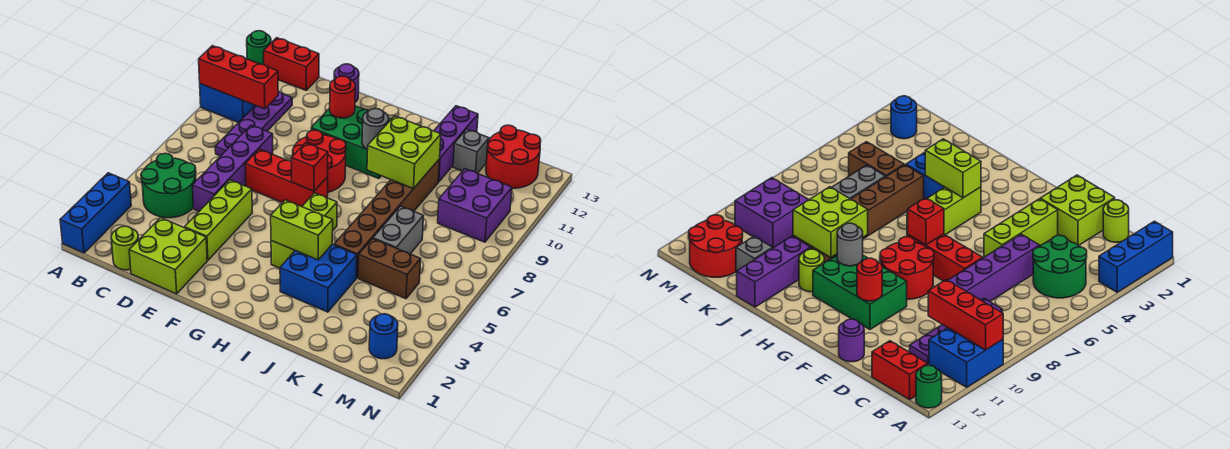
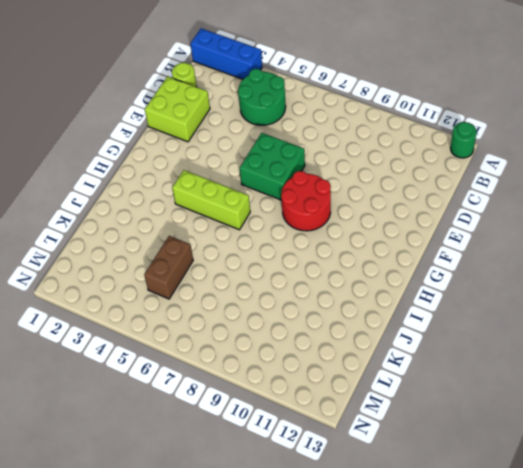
green brick E6:F7 level 1 -> red brick E7:G7 level 1
none -> blue brick A10:B11 level 1
none -> red brick B13:C13 level 1
none -> purple plate C8:C11 level 1
none -> purple brick D5:D8 level 1

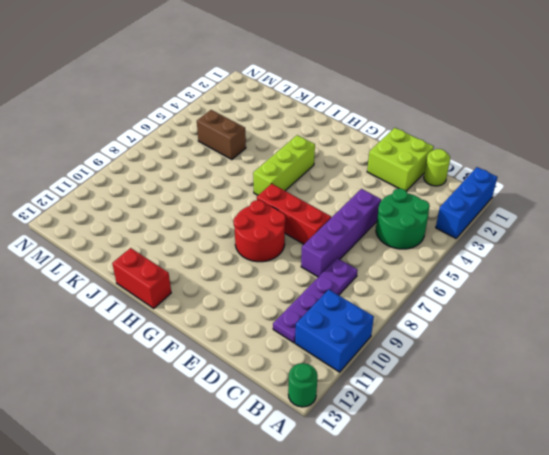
red brick H13:I13 level 1 -> red brick B13:C13 level 1
none -> lime brick E3:E5 level 1
none -> purple round brick E13 level 1
none -> green brick F10:H11 level 1
none -> blue brick I3:J4 level 1

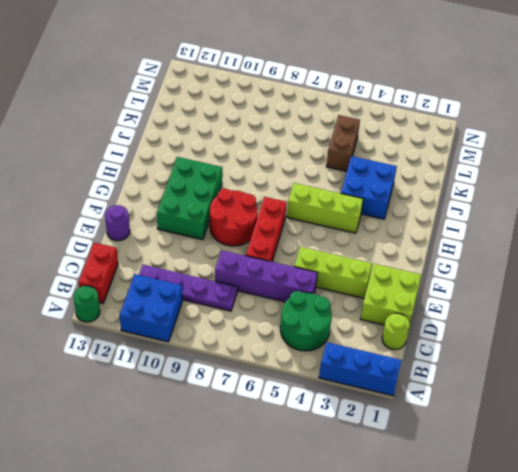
none -> lime round brick I11 level 1
none -> brown brick J5:J10 level 1
none -> purple brick J11:J13 level 1
none -> grey brick K6:K7 level 1

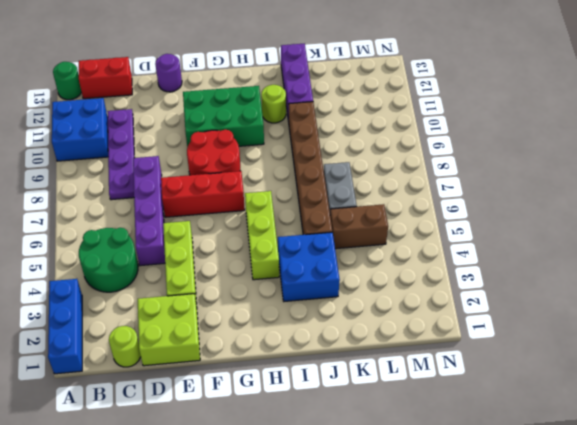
none -> grey brick K12 level 1
none -> purple brick L9:M10 level 1
none -> red round brick L12:M13 level 1
none -> blue round brick M2 level 1

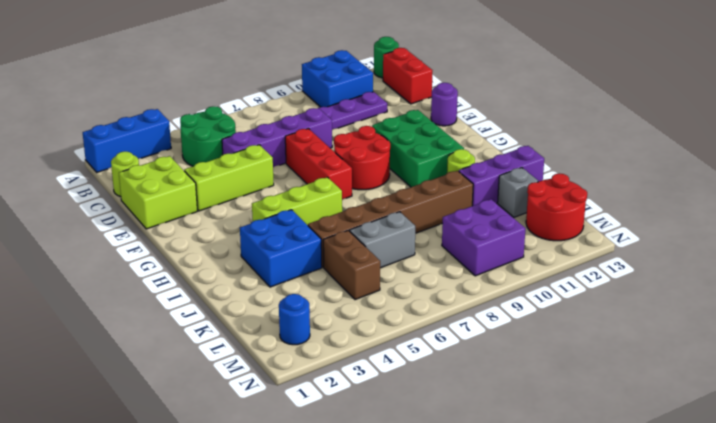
none -> red brick A10:C10 level 2
none -> red round brick F11 level 2
none -> red brick G7 level 2
none -> lime brick H4:I4 level 2

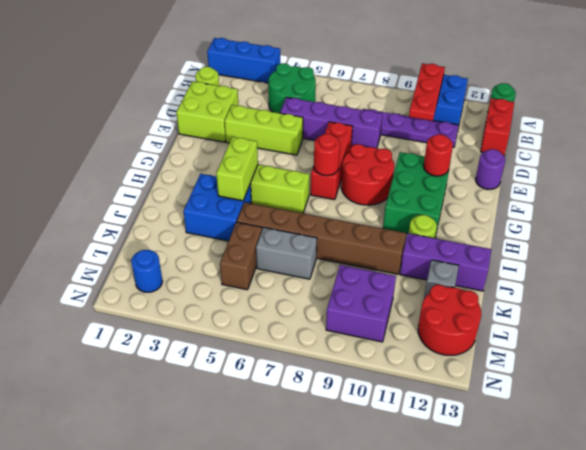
red plate A10:C10 level 2 -> red brick A10:C10 level 2
red round brick G7 level 2 -> red brick G7 level 2
none -> grey round brick H10 level 2
none -> lime brick I9:J10 level 2

